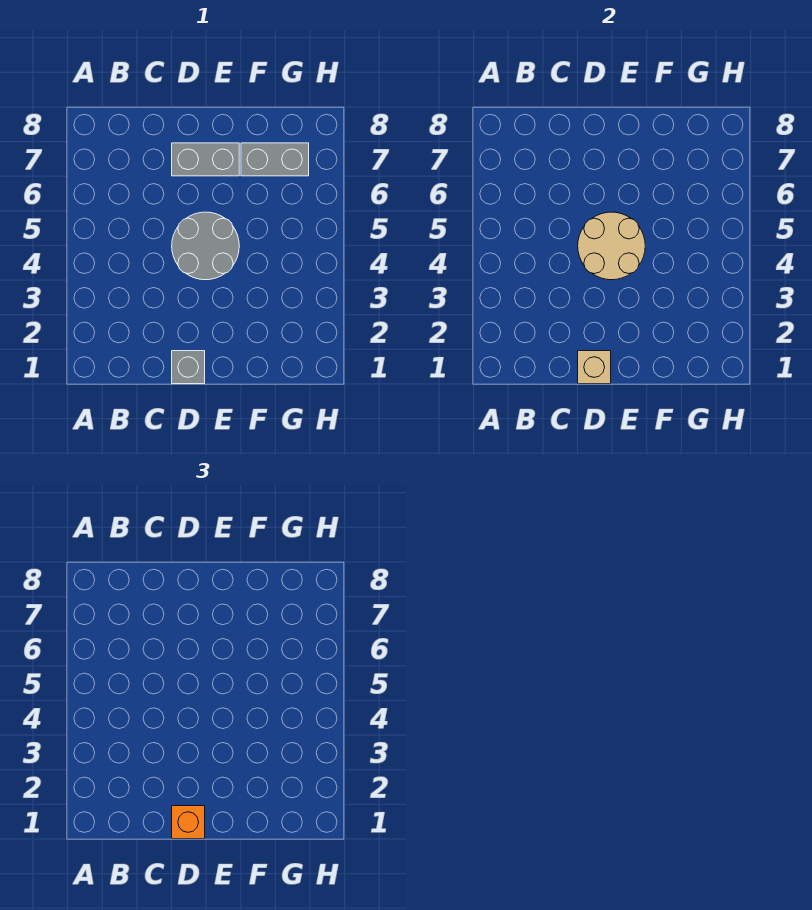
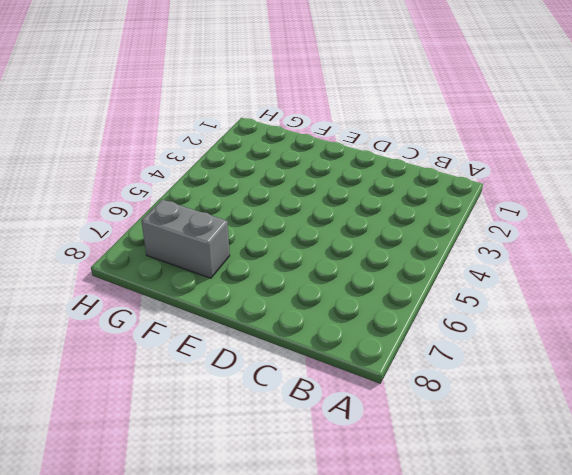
none -> grey brick D1 level 1
none -> grey round brick D4:E5 level 1

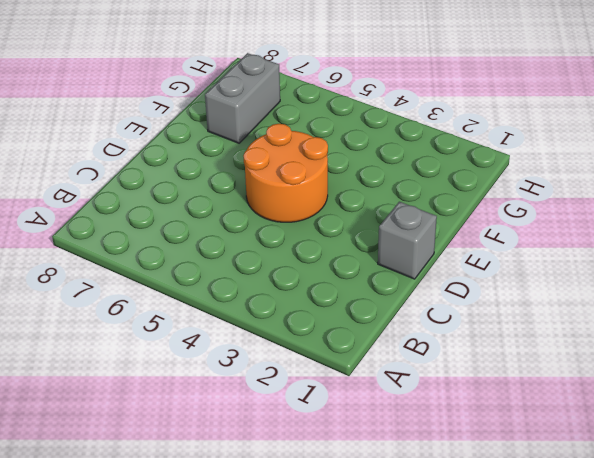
orange round brick D4:E5 level 1 -> grey round brick D4:E5 level 1
none -> grey brick D7:E7 level 1
none -> tan brick D1 level 2

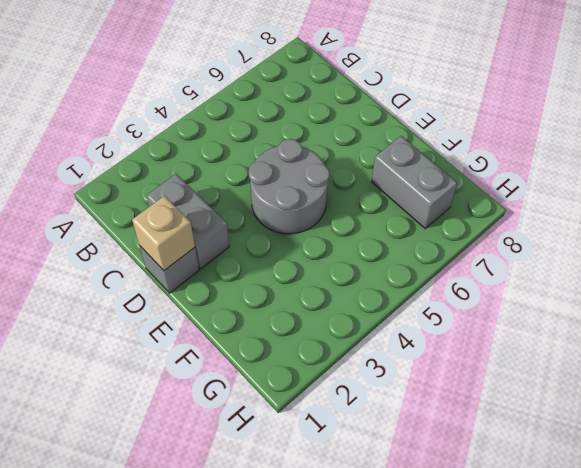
grey brick C2:D2 level 1 -> grey brick D7:E7 level 1
none -> tan round brick D4:E5 level 2
none -> orange brick D1 level 3

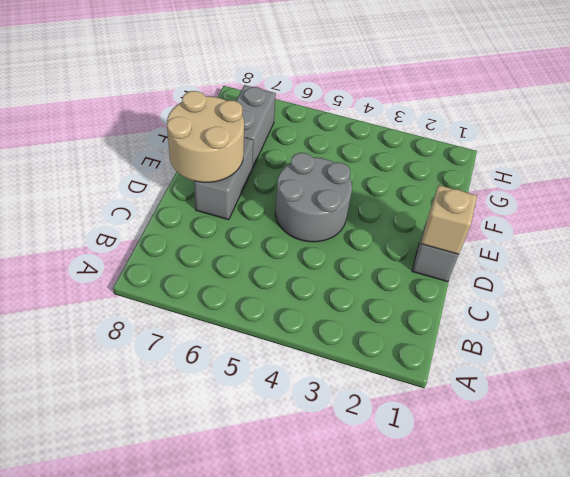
tan round brick D7:E8 level 2 -> tan round brick D4:E5 level 2
none -> orange brick D1 level 3

